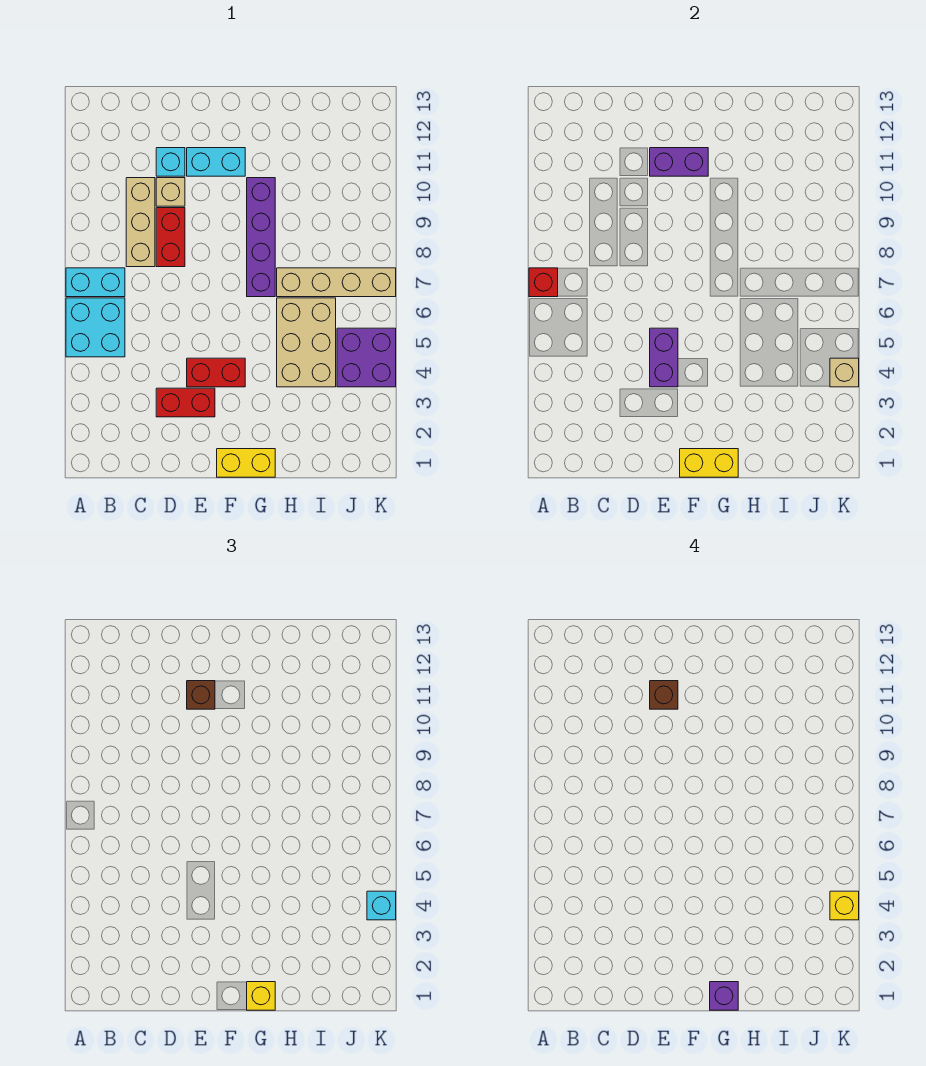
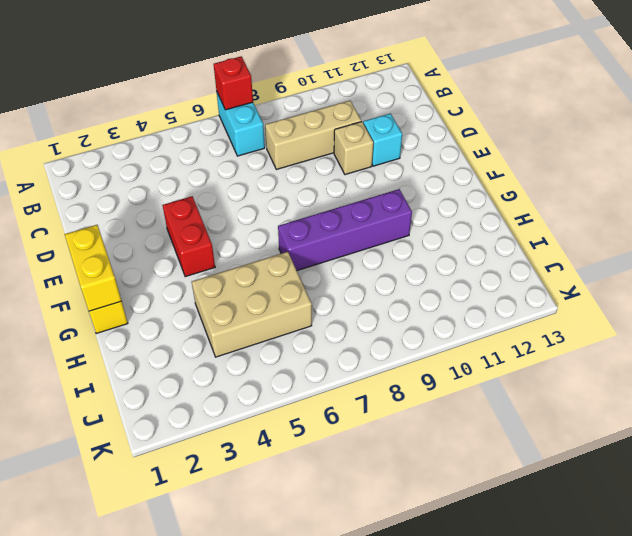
none -> cyan brick A5:B6 level 1
none -> red brick D3:E3 level 1
none -> red brick D8:D9 level 1

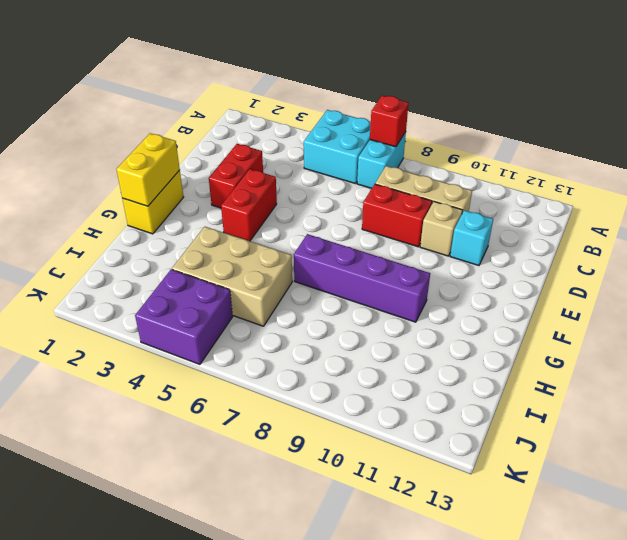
none -> cyan brick E11:F11 level 1
none -> tan brick H7:K7 level 1
none -> purple brick E4:E5 level 2

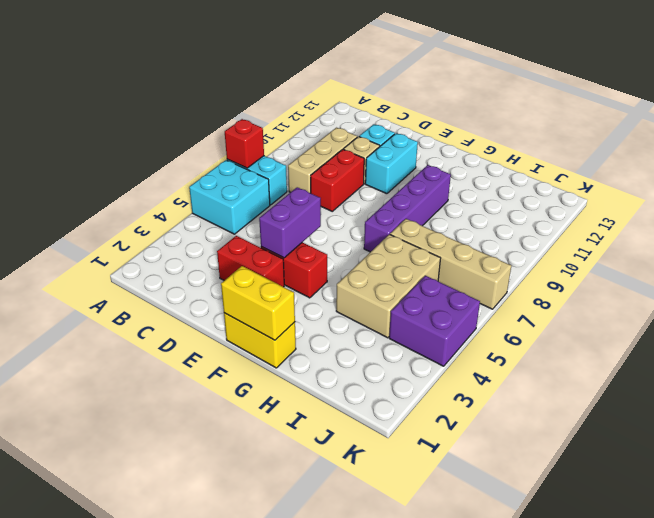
cyan brick E10:E11 level 1 -> cyan brick E11:F11 level 1
none -> purple brick E11:F11 level 2
none -> tan brick K4 level 2
none -> brown brick E11 level 3

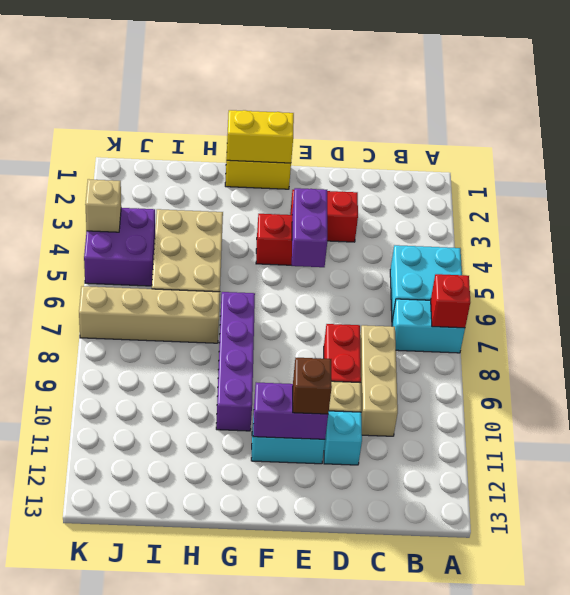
none -> yellow brick G1 level 3
none -> cyan brick K4 level 3
none -> brown brick E11 level 4

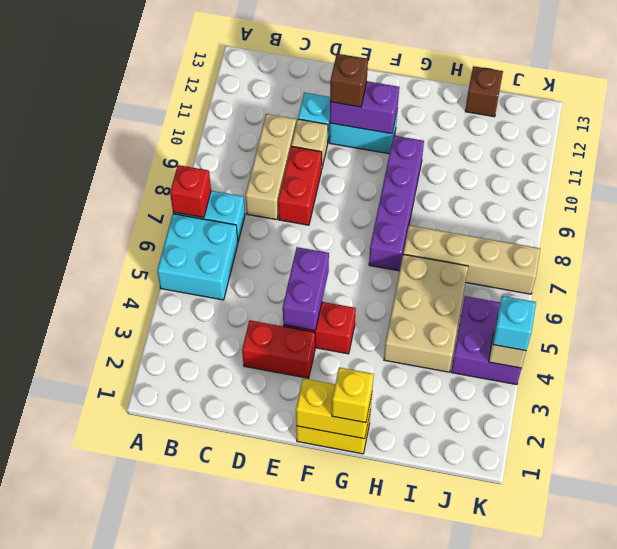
brown brick I13 level 1 -> brown brick E11 level 4
none -> purple brick G1 level 4
none -> yellow brick K4 level 4

